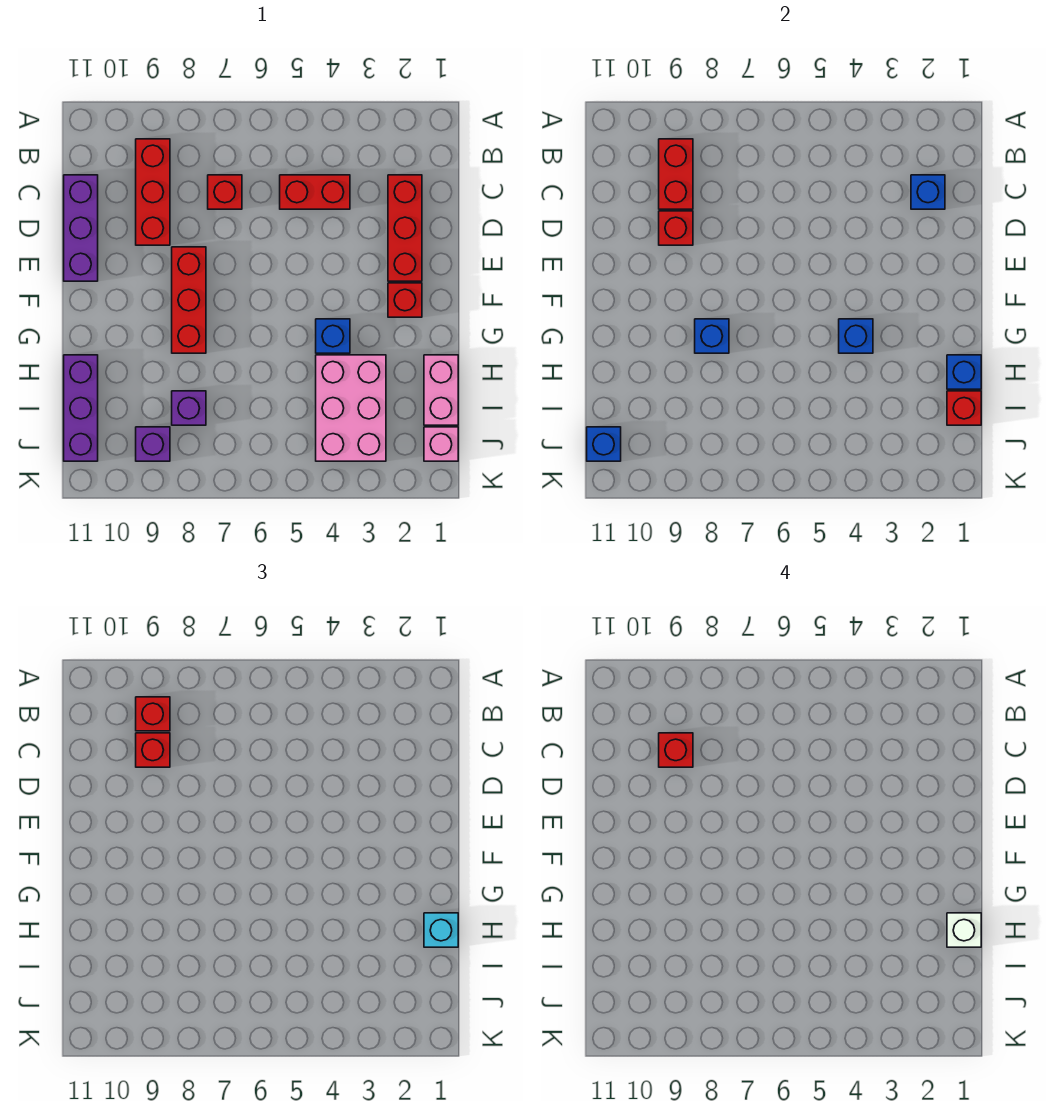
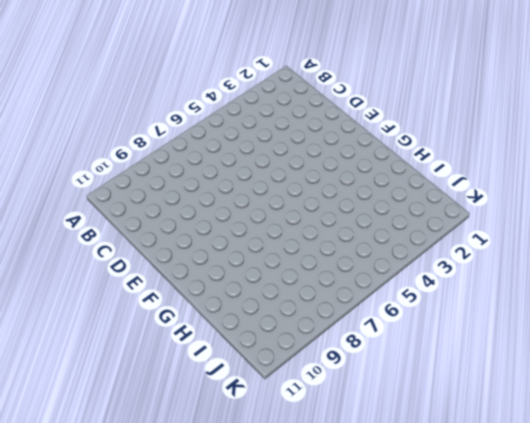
none -> red brick B9:D9 level 1
none -> red brick C2:E2 level 1
none -> red brick C4:C5 level 1

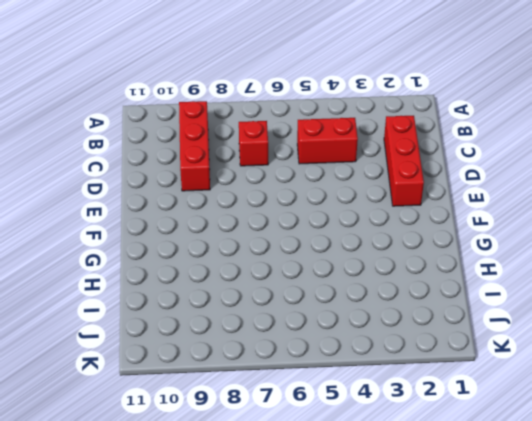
none -> purple brick C11:E11 level 1
none -> red brick E8:G8 level 1
none -> red brick F2 level 1

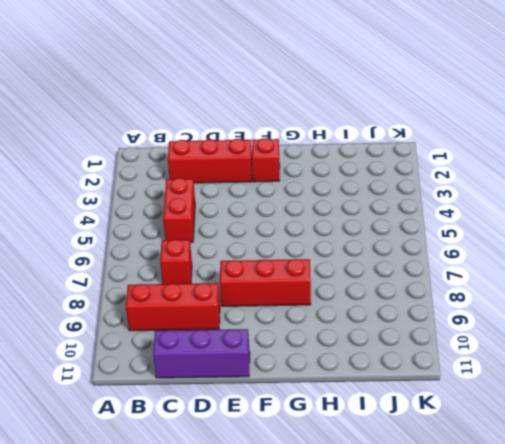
none -> blue brick G4 level 1
none -> pink brick H1:I1 level 1
none -> pink brick H3:J4 level 1

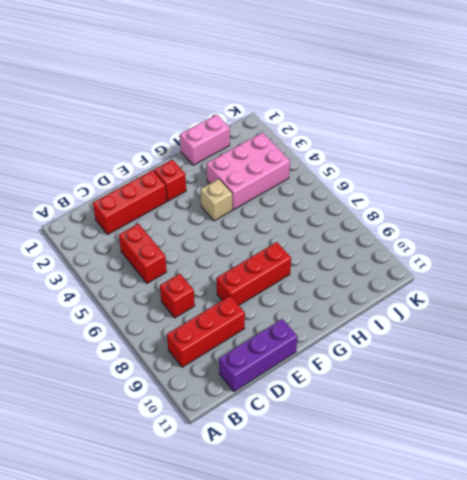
tan brick G4 level 1 -> blue brick G4 level 1
none -> purple brick H11:J11 level 1
none -> purple brick I8 level 1
none -> pink brick J1 level 1

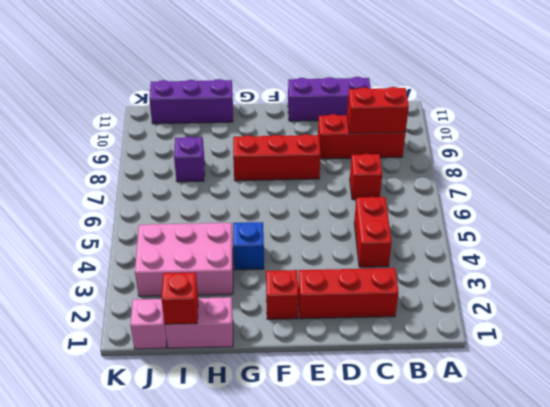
none -> purple brick J9 level 1
none -> blue brick C2 level 2
none -> red brick D9 level 2

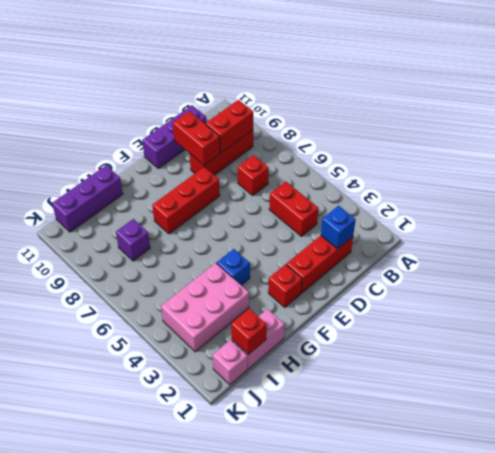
red brick D9:D10 level 2 -> red brick D9 level 2
none -> purple brick J9 level 1
none -> blue brick G4 level 2
none -> blue brick G8 level 2

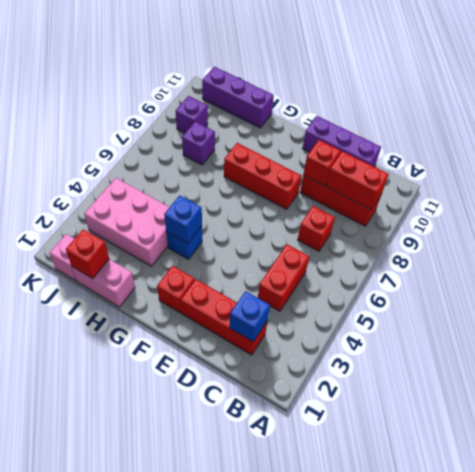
none -> blue brick G8 level 2
none -> blue brick H1 level 2
none -> blue brick J11 level 2

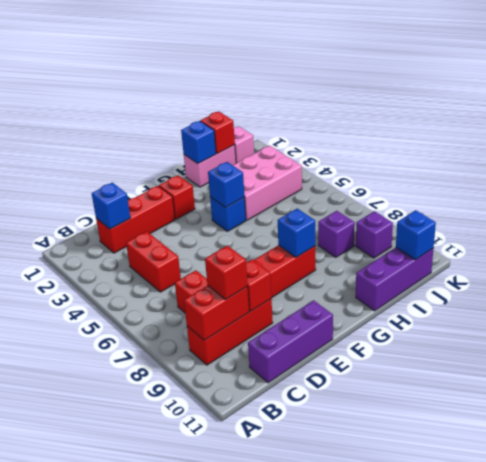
none -> red brick B9 level 3
none -> cyan brick H1 level 3
none -> red brick C9 level 4

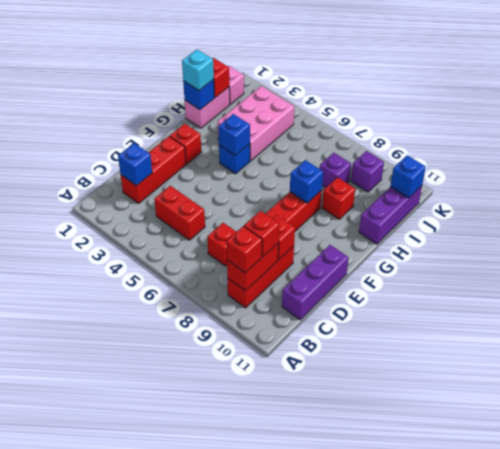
red brick H9 level 1 -> red brick C9 level 4
none -> white brick H1 level 4

